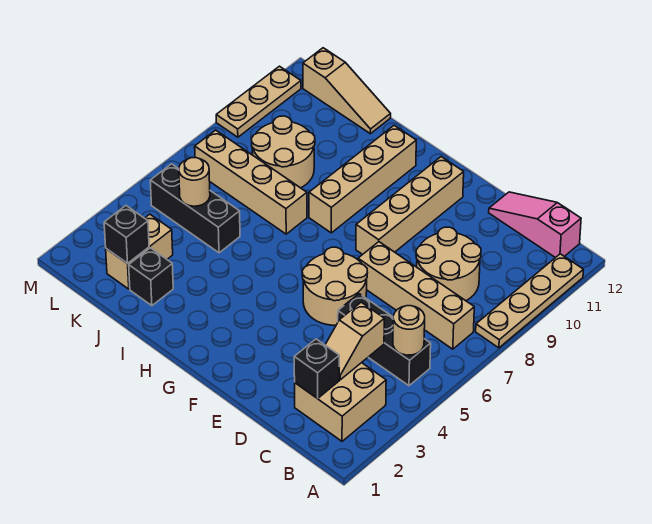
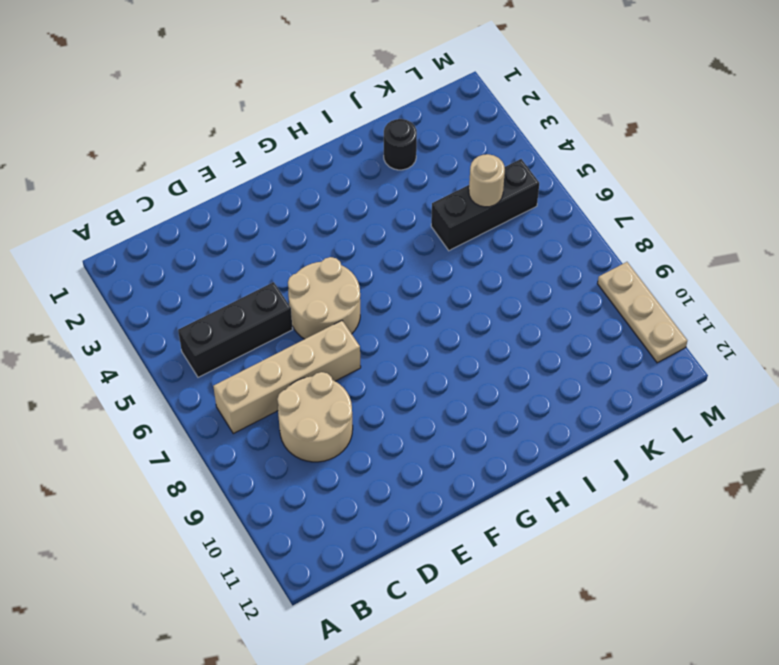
black round brick J2 level 1 -> black brick J2 level 1
none -> tan plate A8:A11 level 1
none -> tan brick B2:C3 level 1
none -> pink slope B12:D12 level 1 top B

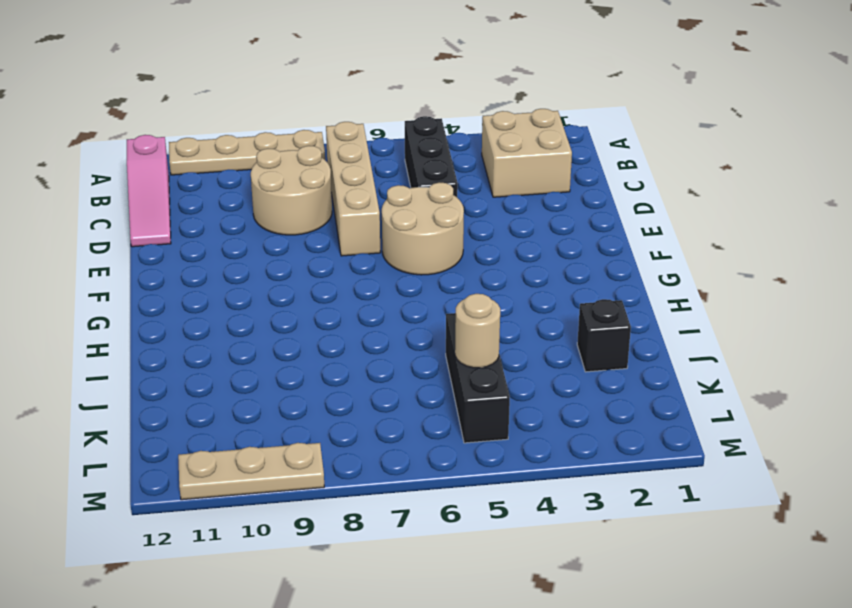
none -> tan brick F8:F11 level 1
none -> tan brick H8:H11 level 1
none -> tan brick I7:L7 level 1

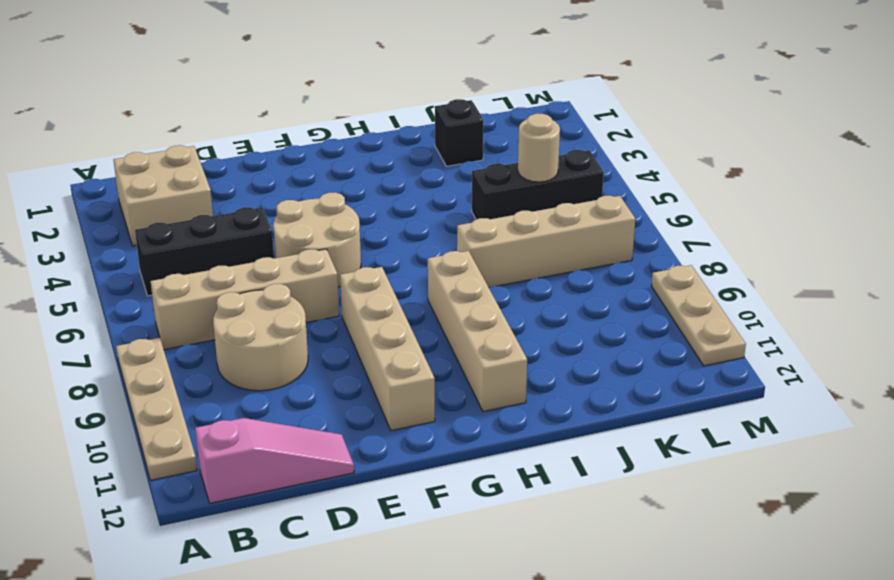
none -> tan round brick J8:K9 level 1
none -> tan slope J12:L12 level 1 top L
none -> tan brick K2:K3 level 1

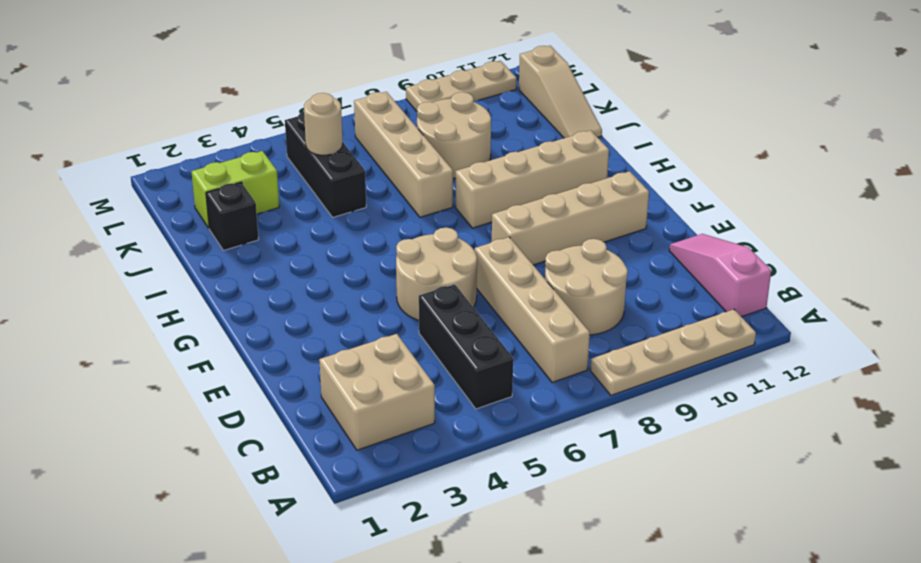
lime brick K2:K3 level 1 -> tan brick K2:K3 level 1
none -> tan round brick B5 level 2
none -> black brick C2 level 2
none -> tan slope C3:C4 level 2 top 4

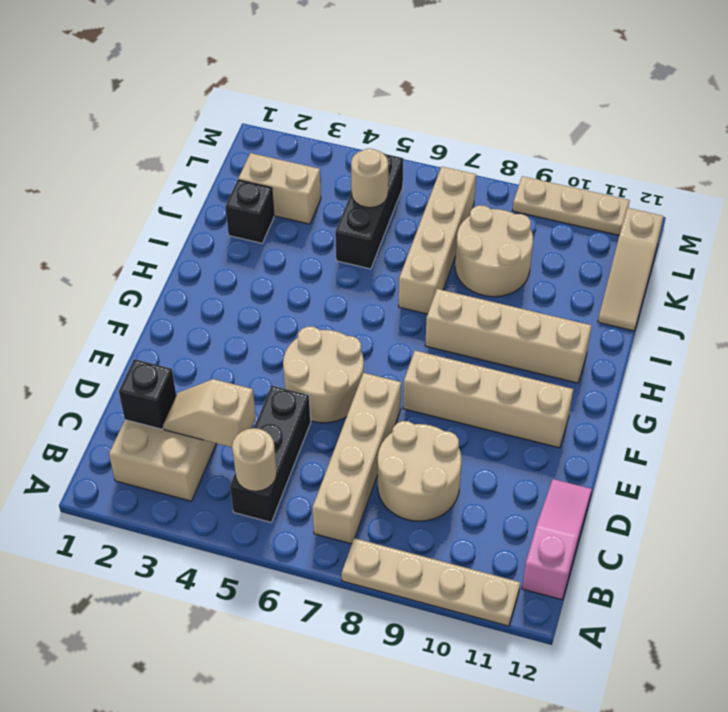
none -> black brick K2 level 2

